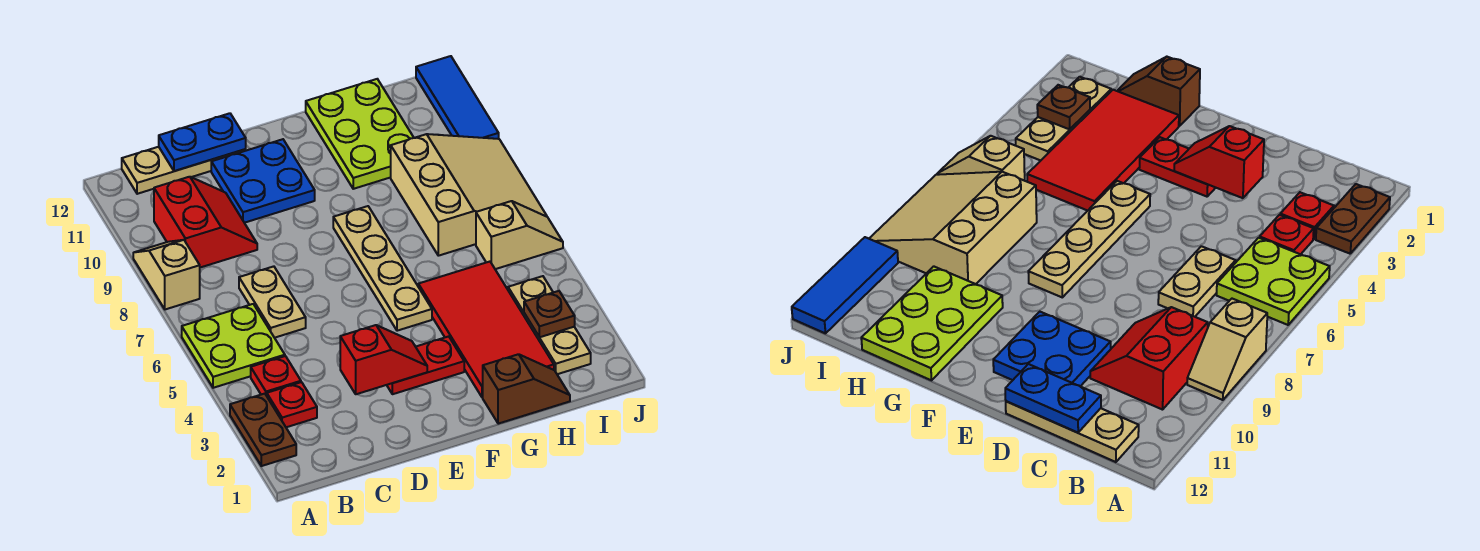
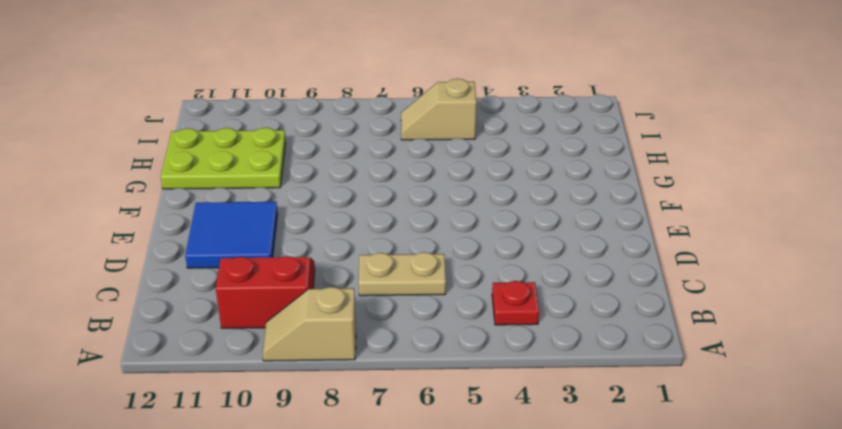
blue tile D10:E11 level 1 -> blue plate D10:E11 level 1
tan slope I5:I6 level 1 top 5 -> tan slope I6:J6 level 1 top I
none -> brown plate A2:A3 level 1
none -> lime plate A5:B6 level 1
none -> red plate B3 level 1

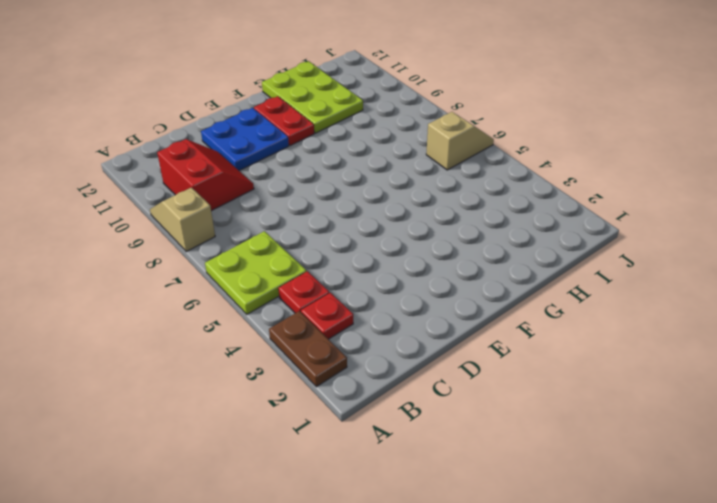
red plate F10:F11 level 1 -> red plate E3:F3 level 1
none -> tan plate B12:D12 level 1
none -> tan plate C6:C7 level 1
none -> tan plate F5:F8 level 1

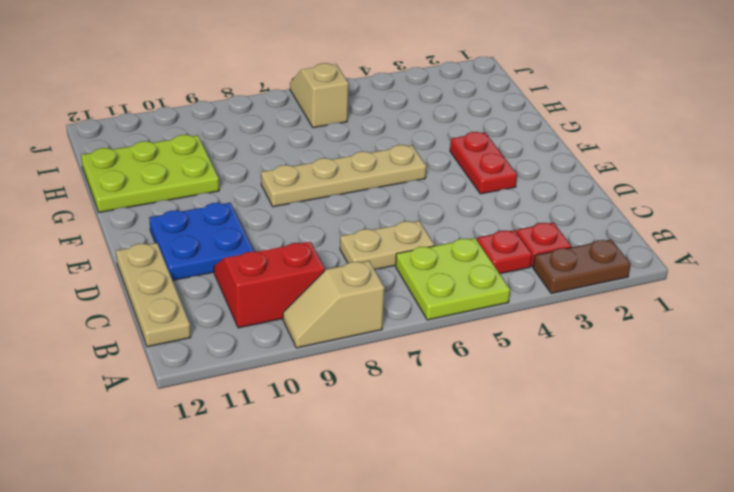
none -> brown slope G1:H1 level 1 top G
none -> red tile G2:H5 level 1
none -> tan slope H7:J9 level 1 top H

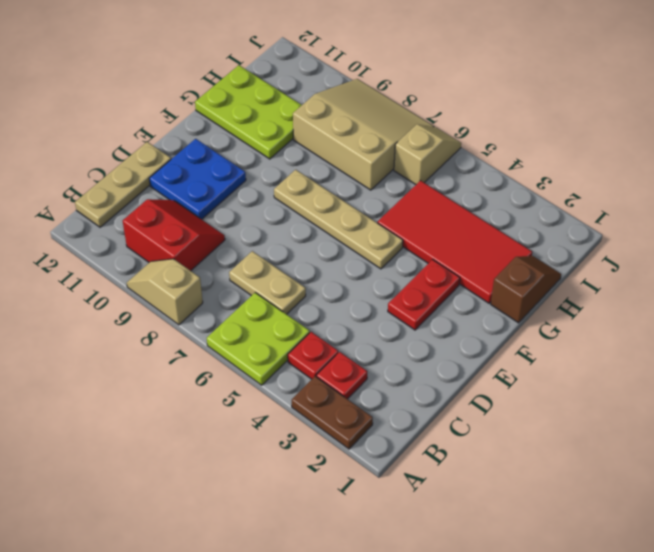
none -> tan plate I2:I4 level 1
none -> blue tile J10:J12 level 1
none -> blue plate C12:D12 level 2

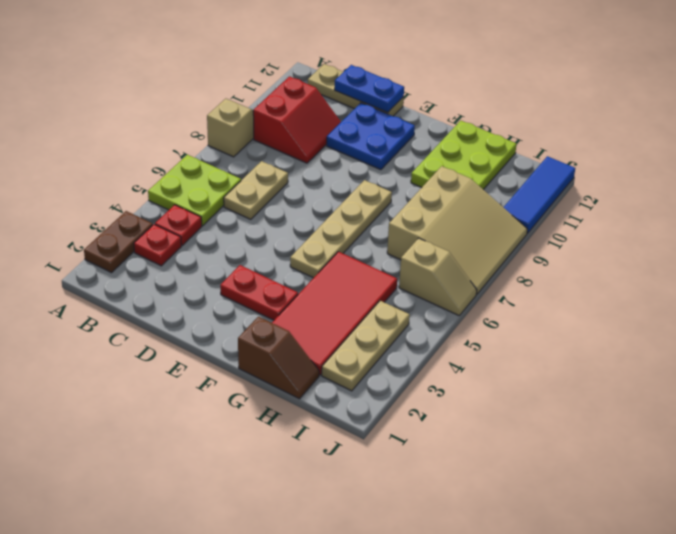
none -> red slope D3:E3 level 2 top D
none -> brown plate I3 level 2

